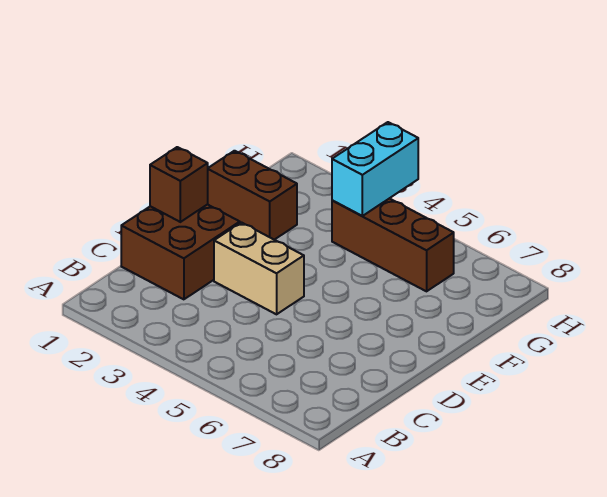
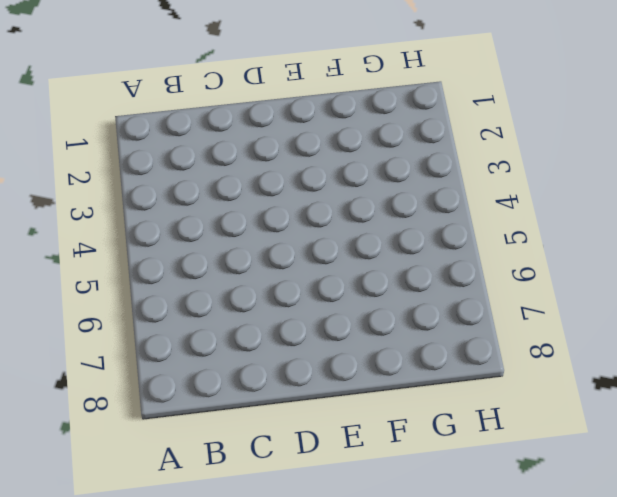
none -> brown brick C1:D2 level 1
none -> tan brick D3:D4 level 1

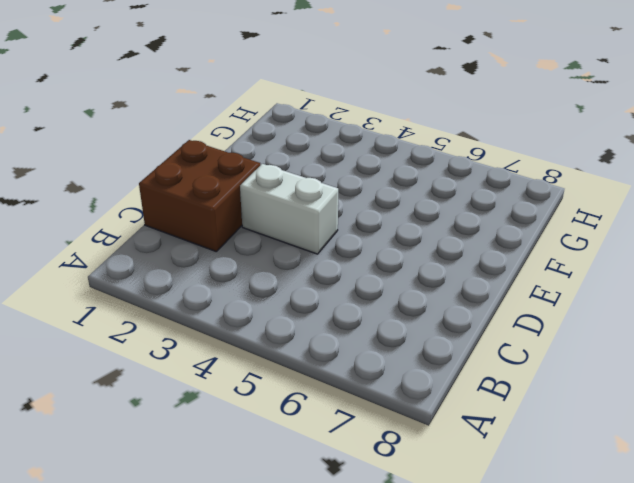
white brick D3:D4 level 1 -> tan brick D3:D4 level 1
none -> brown brick F1:F2 level 1
none -> brown brick G4:G6 level 1

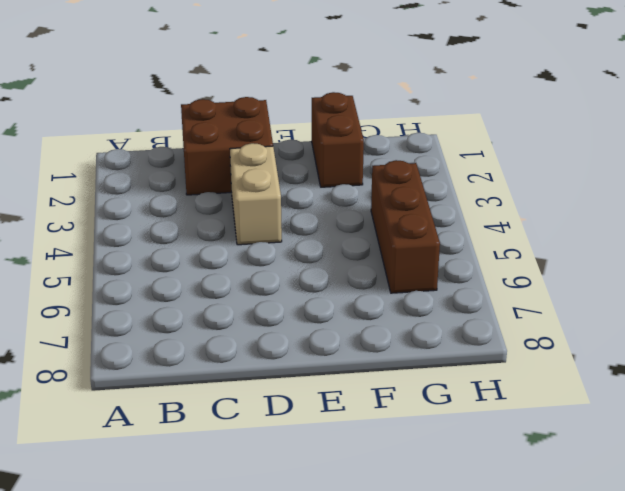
none -> brown brick D1 level 2
none -> cyan brick G4:H4 level 2

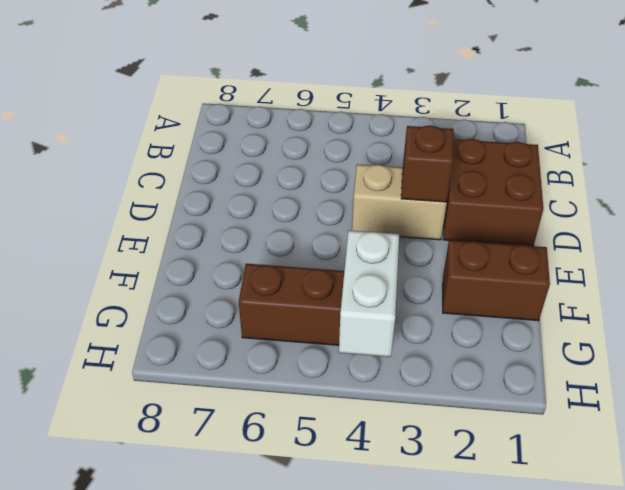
brown brick D3 level 2 -> brown brick D1 level 2
white brick G4:H4 level 2 -> cyan brick G4:H4 level 2

